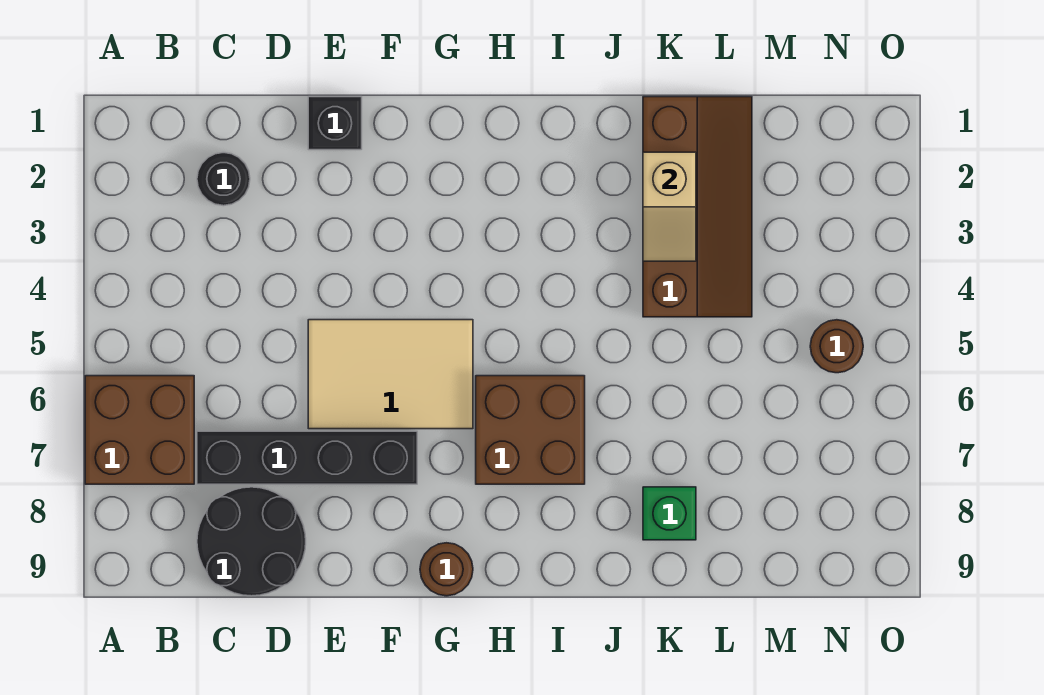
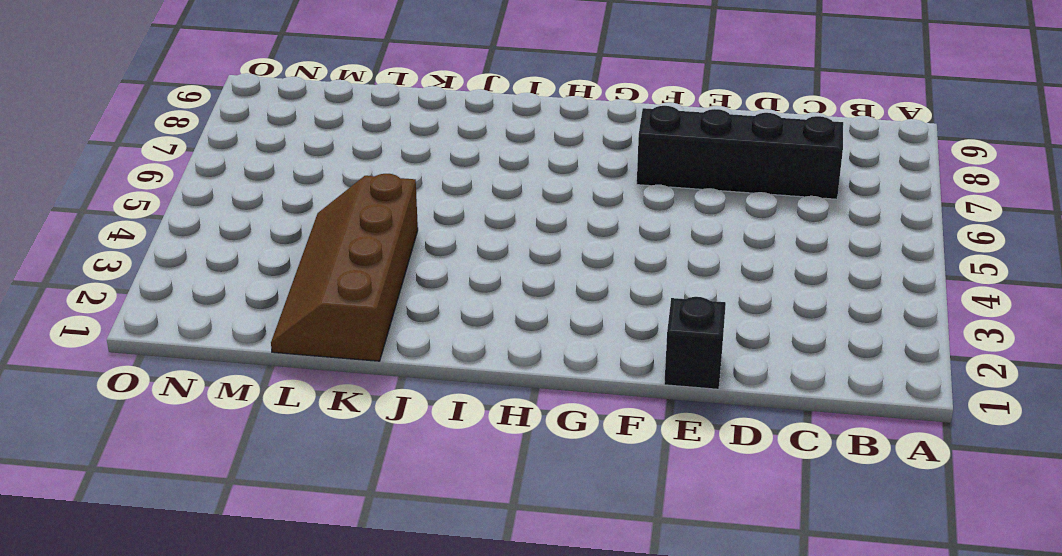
none -> brown brick A6:B7 level 1
none -> black round brick C2 level 1
none -> black round brick C8:D9 level 1

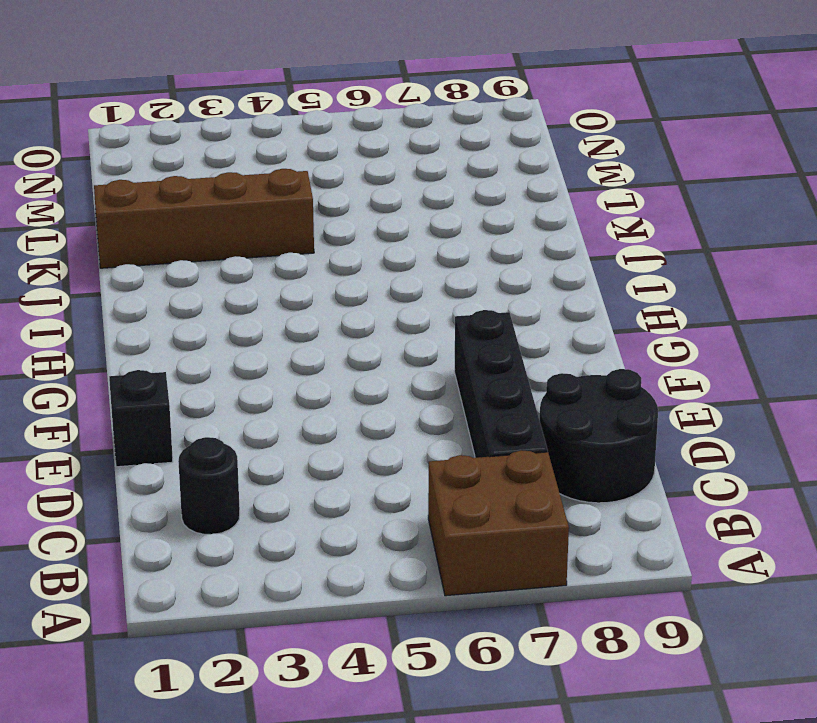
none -> tan tile E5:G6 level 1
none -> brown round brick G9 level 1
none -> brown brick H6:I7 level 1

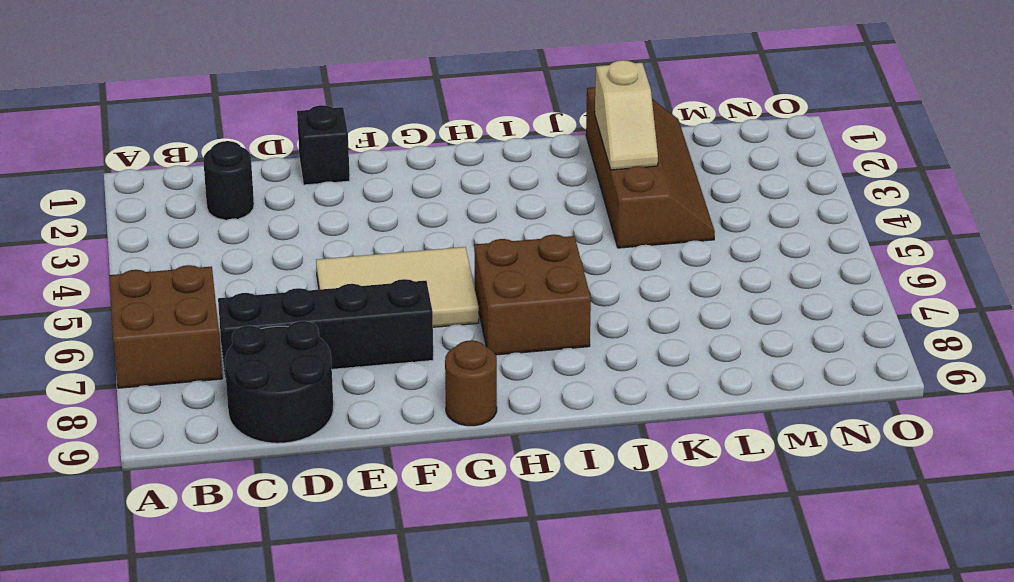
none -> green brick K8 level 1
none -> brown round brick N5 level 1

